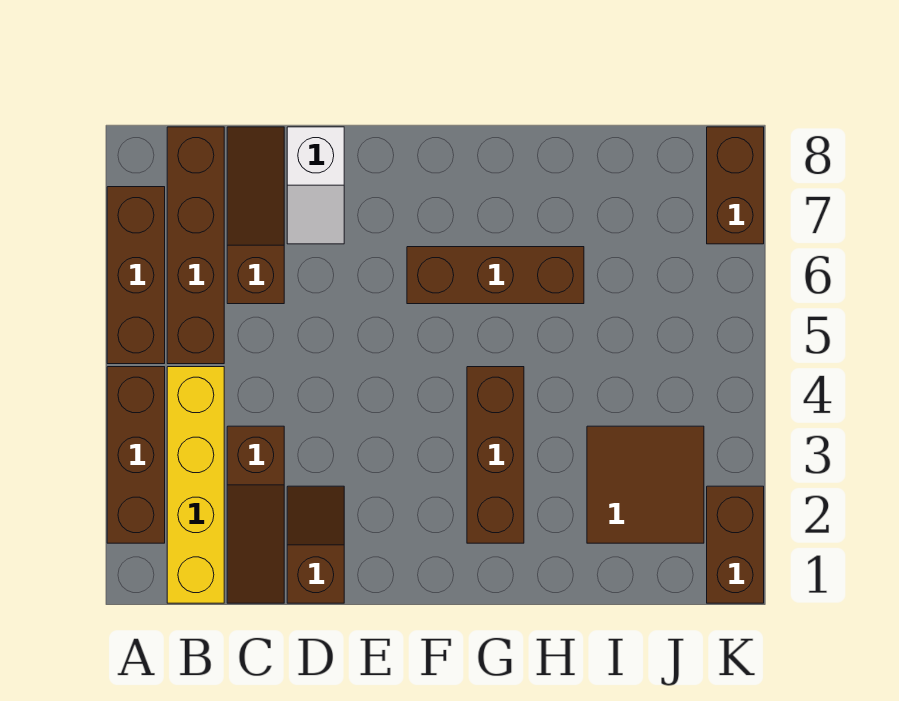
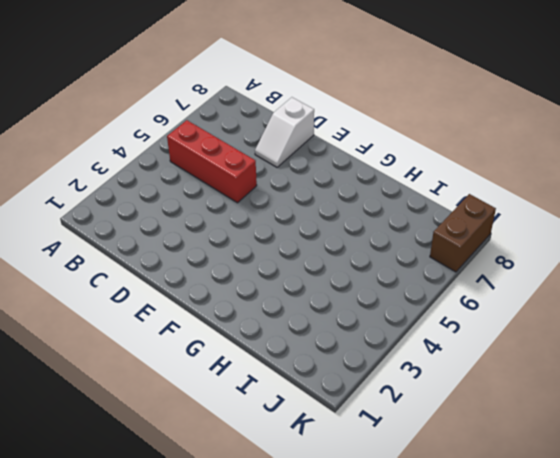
red brick B5:D5 level 1 -> brown brick B5:B8 level 1
none -> brown brick A2:A4 level 1
none -> brown brick A5:A7 level 1
none -> yellow brick B1:B4 level 1

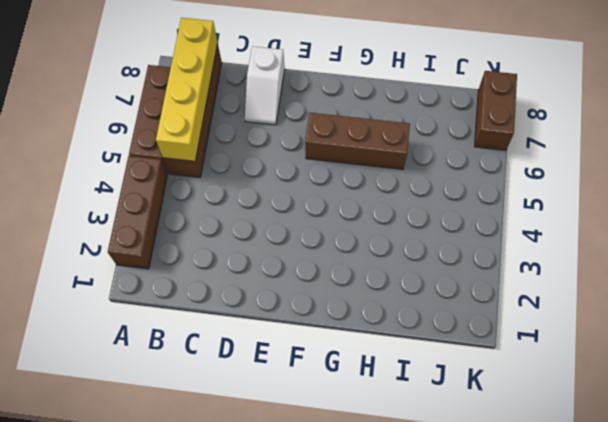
yellow brick B5:B8 level 2 -> yellow brick B1:B4 level 1
none -> brown slope C1:C3 level 1 top 3
none -> brown slope C6:C8 level 1 top 6
none -> brown slope D1:D2 level 1 top 1

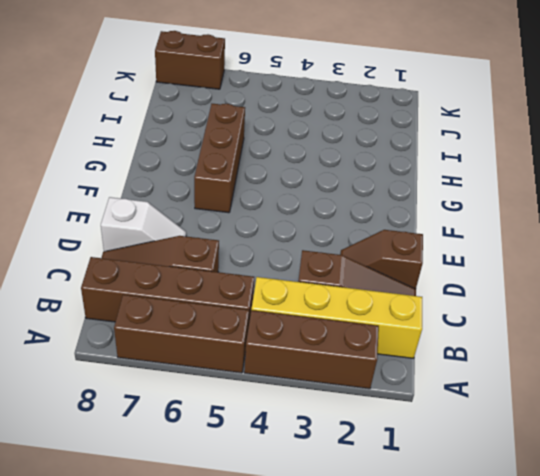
none -> brown brick G2:G4 level 1
none -> brown tile I2:J3 level 1
none -> brown brick K1:K2 level 1

